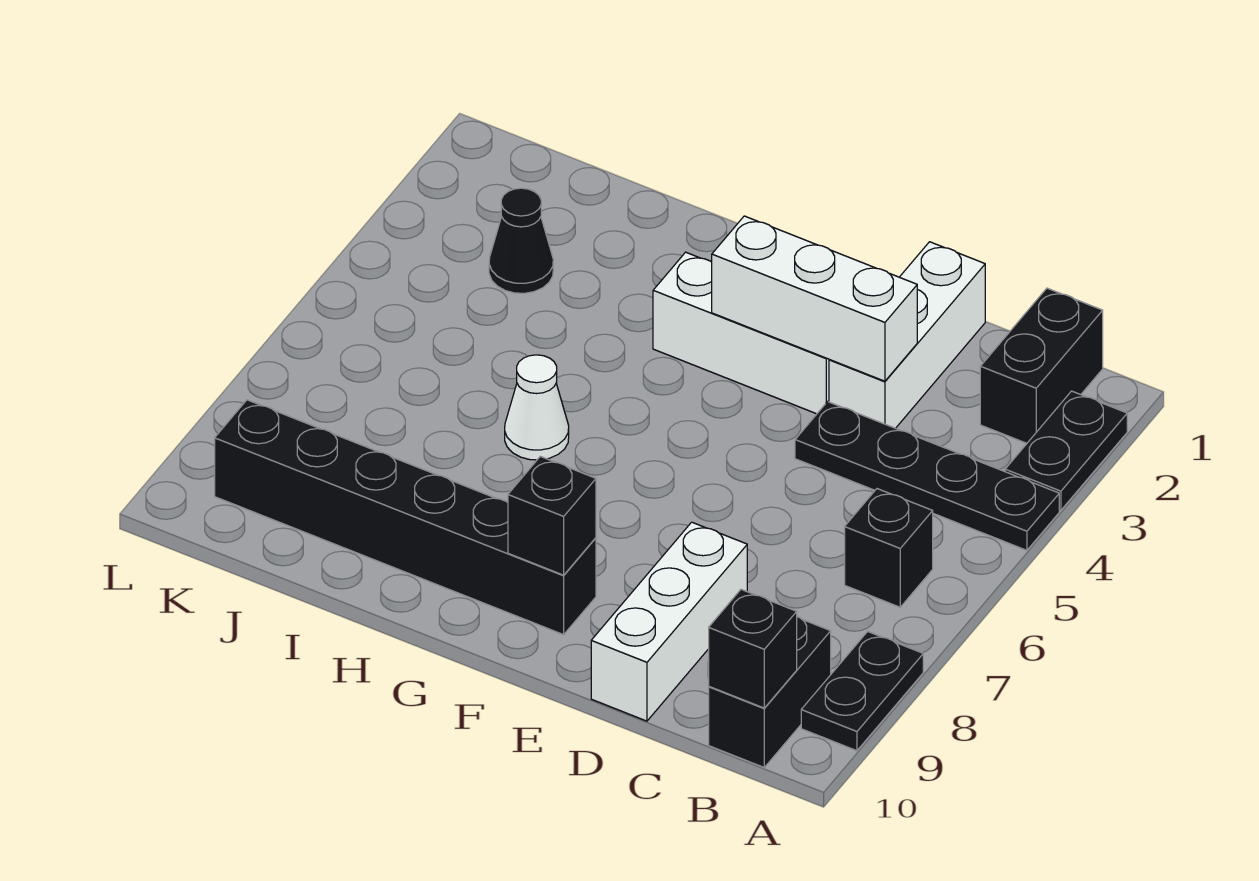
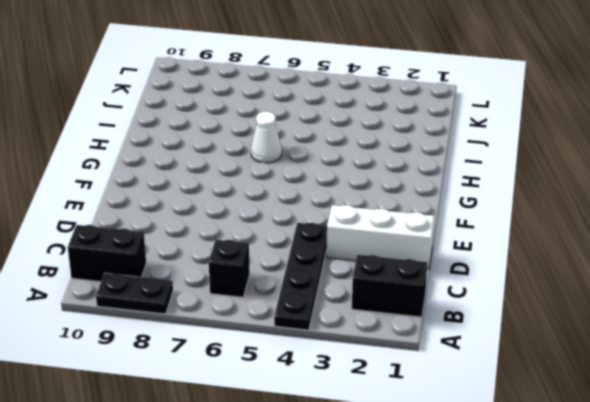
none -> black plate A2:A3 level 1
none -> white brick D8:D10 level 1
none -> white brick E3:G3 level 1

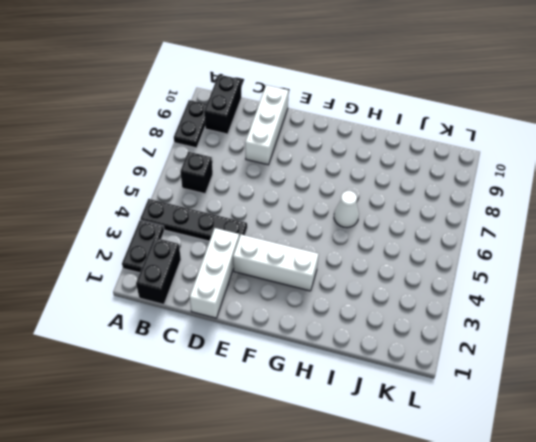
none -> black brick F9:K9 level 1
none -> black cone J3 level 1
none -> black brick B10 level 2

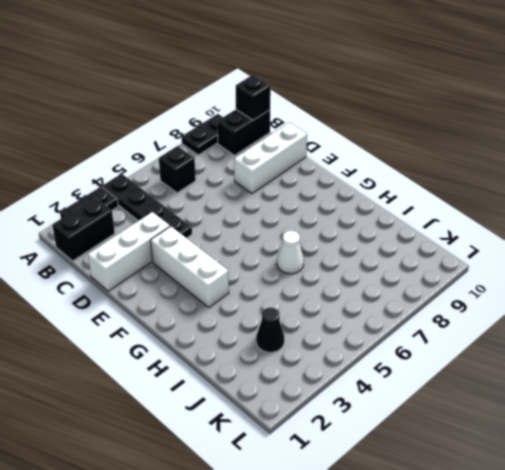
none -> black brick F9:K9 level 1
none -> white brick D3:F3 level 2
none -> black brick F9 level 2

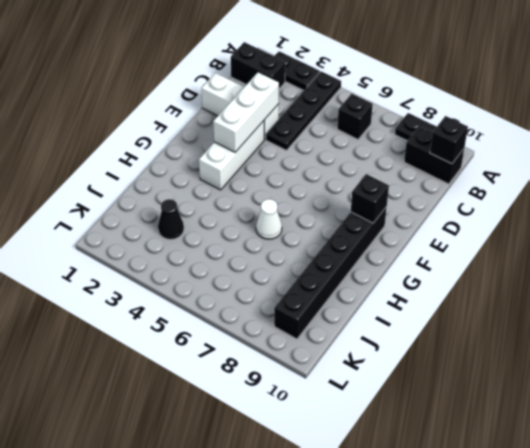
none -> white brick D8:D10 level 1

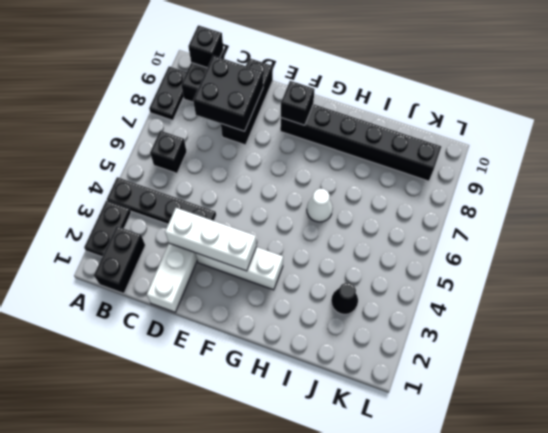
black brick C8:D9 level 2 -> none
black brick D8:D10 level 1 -> white brick D8:D10 level 1

